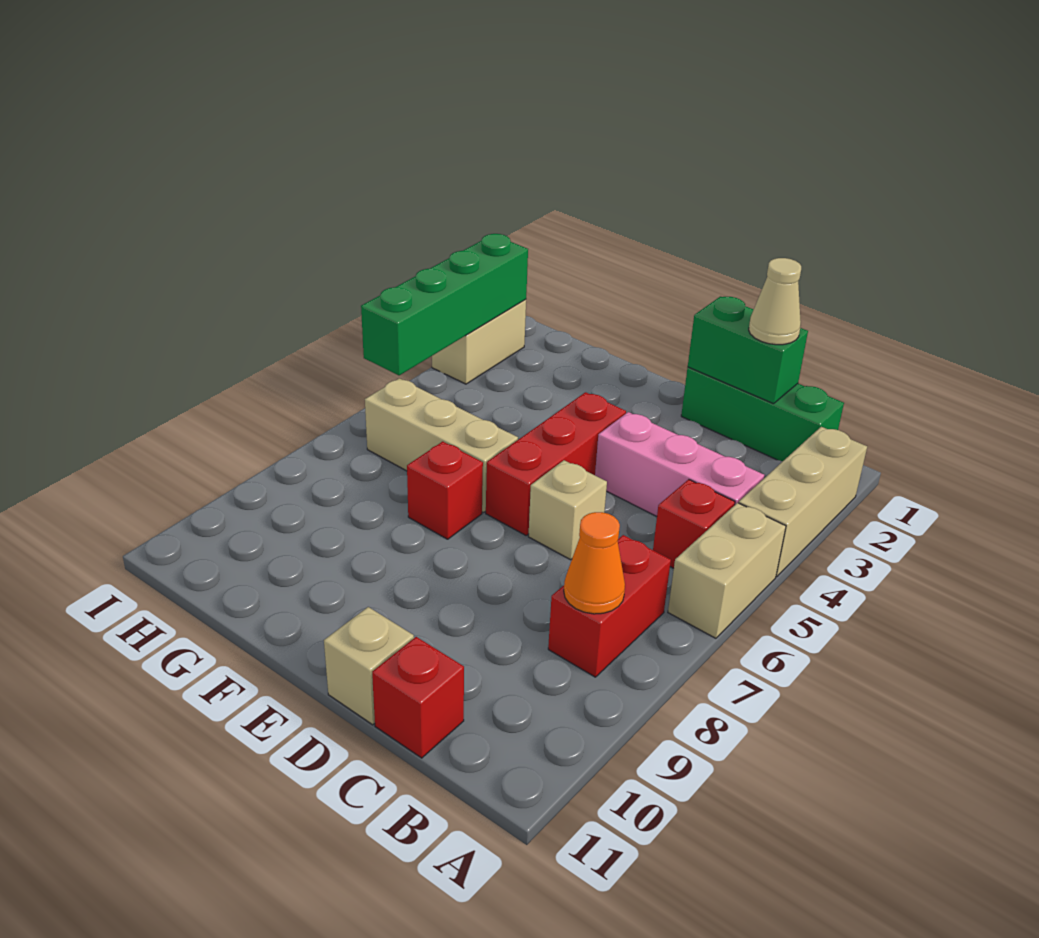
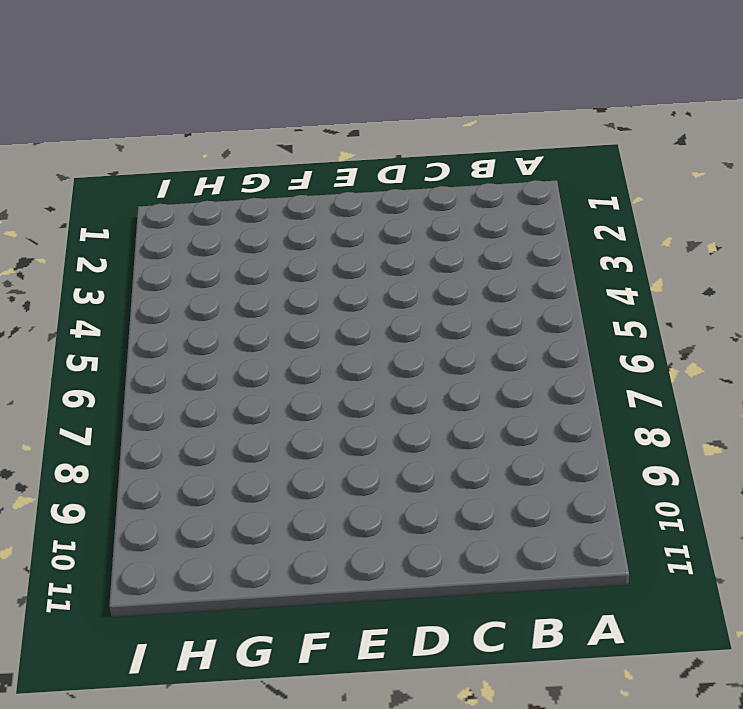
none -> tan brick A2:A4 level 1
none -> tan brick A5:A6 level 1
none -> green brick B1:D1 level 1

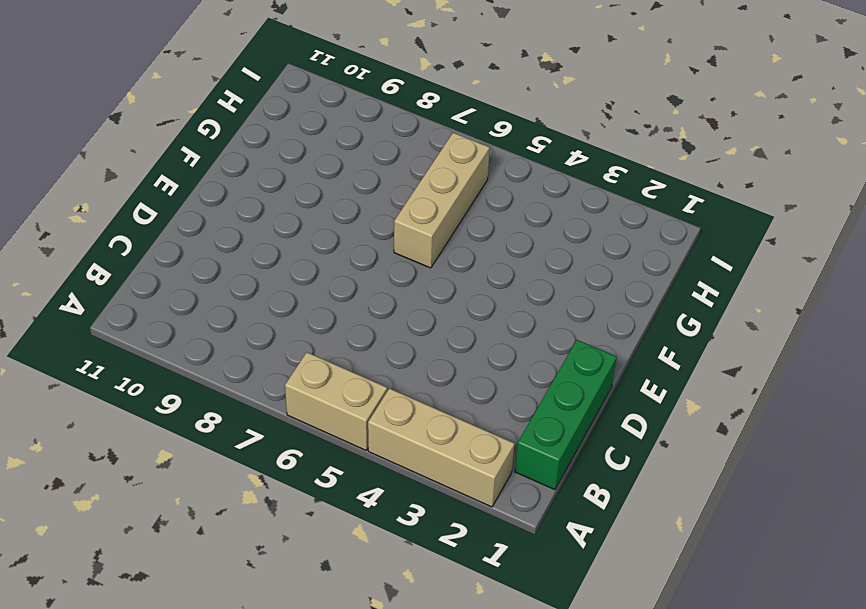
none -> pink brick B4:D4 level 1
none -> red brick B5 level 1
none -> red brick B7:B8 level 1

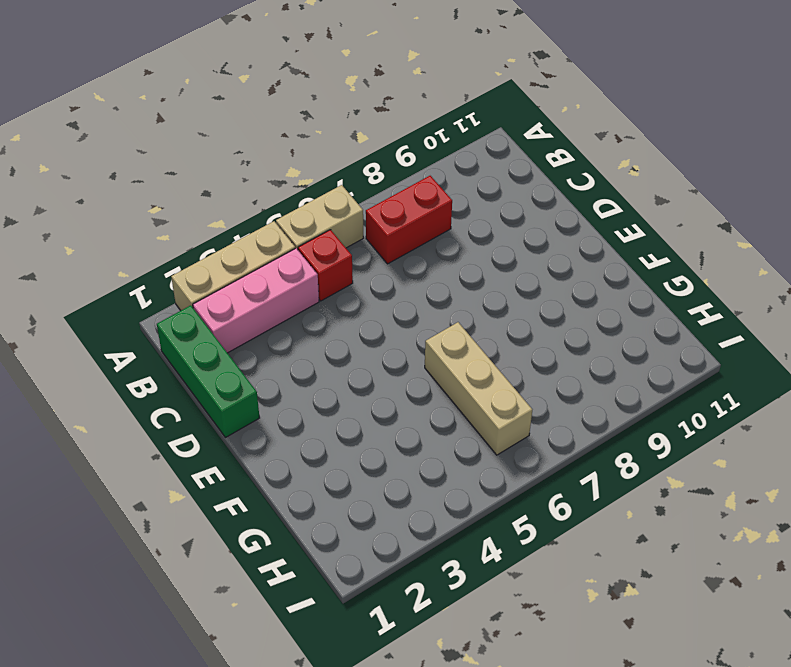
pink brick B2:B4 level 1 -> pink brick B4:D4 level 1
none -> red brick C11 level 1
none -> tan brick D6 level 1
none -> tan brick D11 level 1

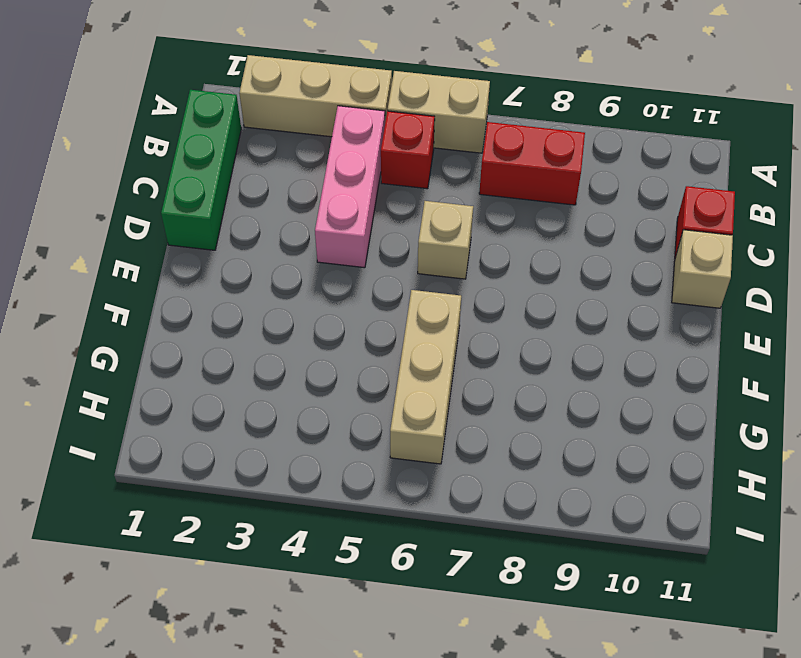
none -> red brick E4:E6 level 1
none -> red brick F7 level 1
none -> tan brick I2:I3 level 1

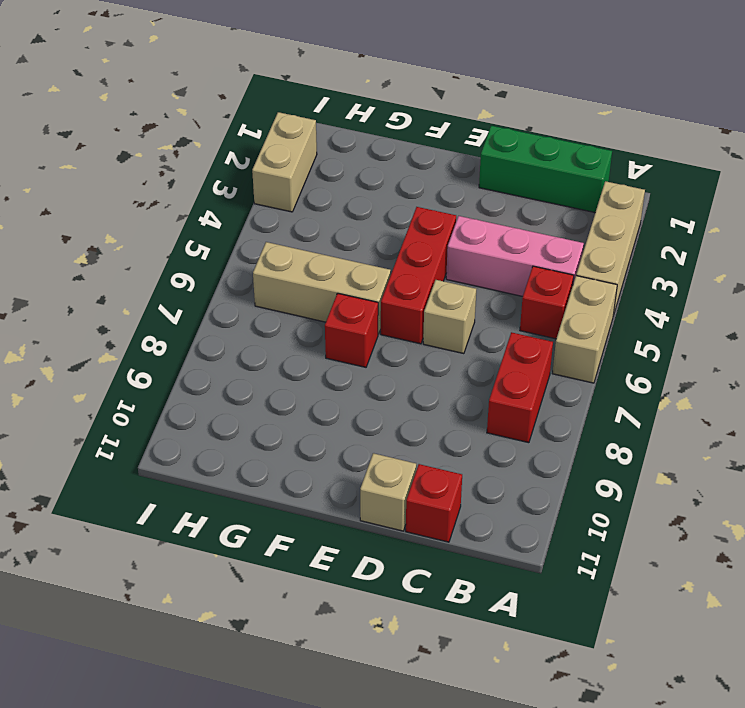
none -> orange cone B8 level 2
none -> green brick C1:D1 level 2
none -> green brick I2:I5 level 2

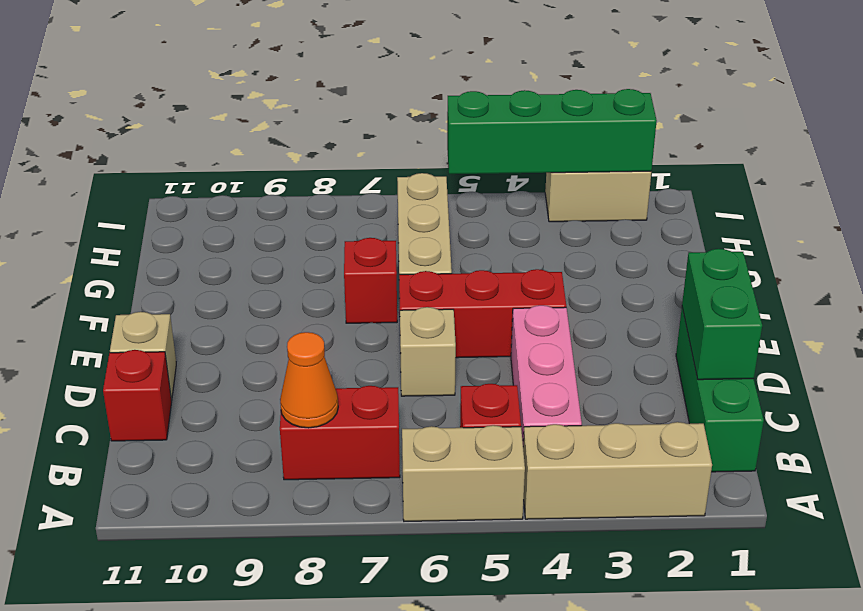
none -> tan cone C1 level 3

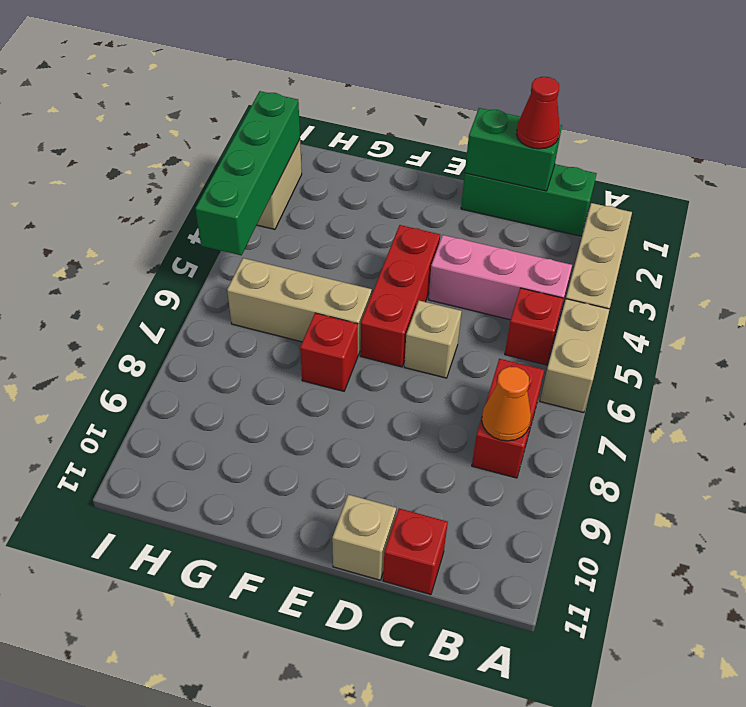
red cone C1 level 3 -> tan cone C1 level 3

